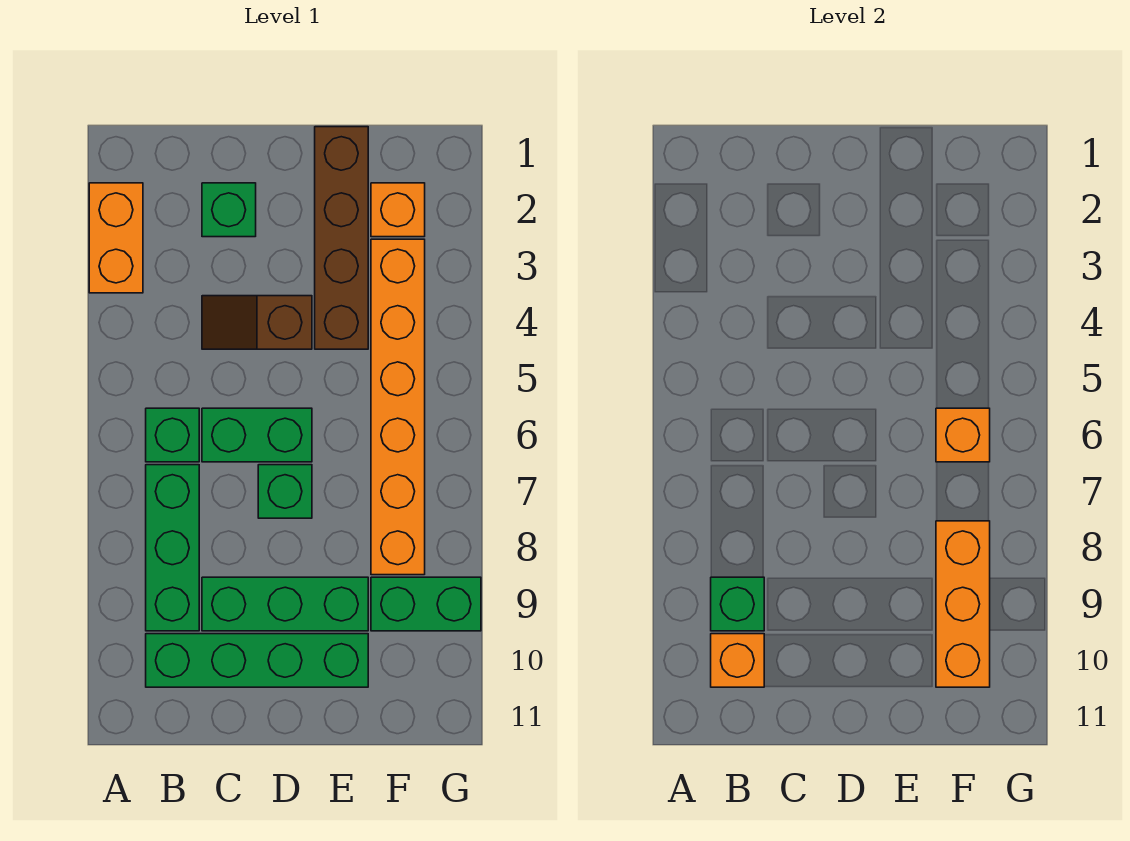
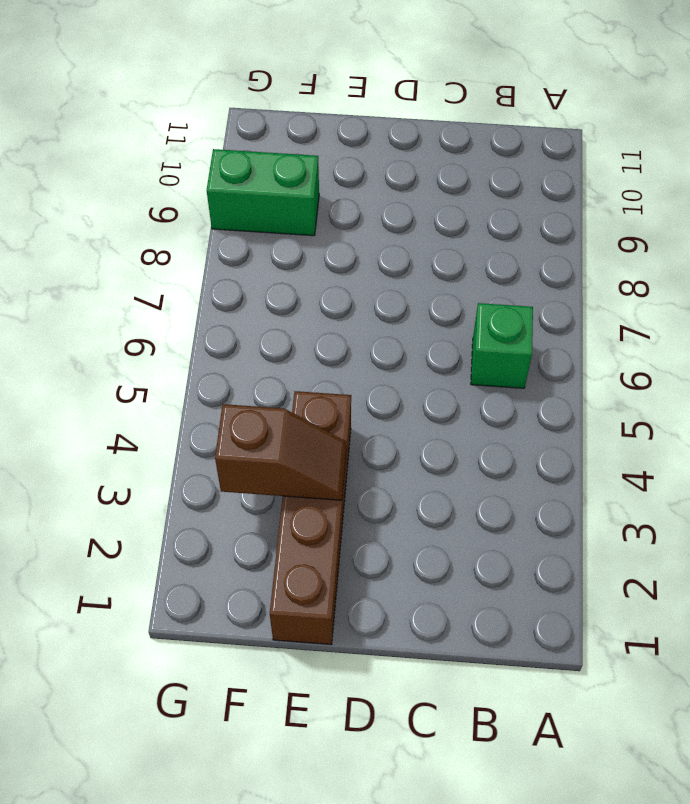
brown slope E3:F3 level 2 top F -> brown slope C4:D4 level 1 top D
none -> orange brick A2:A3 level 1
none -> green brick B7:B9 level 1
none -> green brick B10:E10 level 1

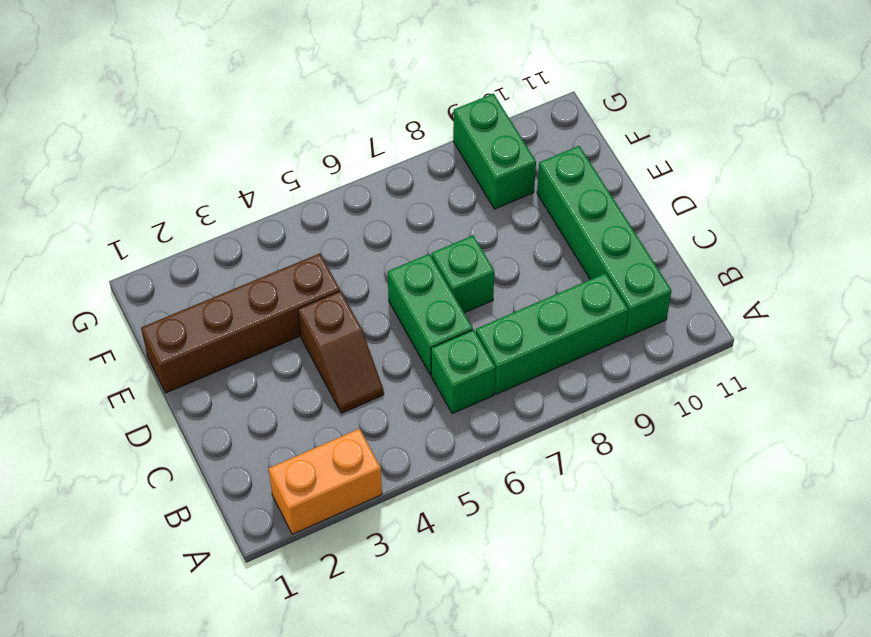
none -> green brick C2 level 1
none -> green brick C9:E9 level 1
none -> orange brick F2 level 1

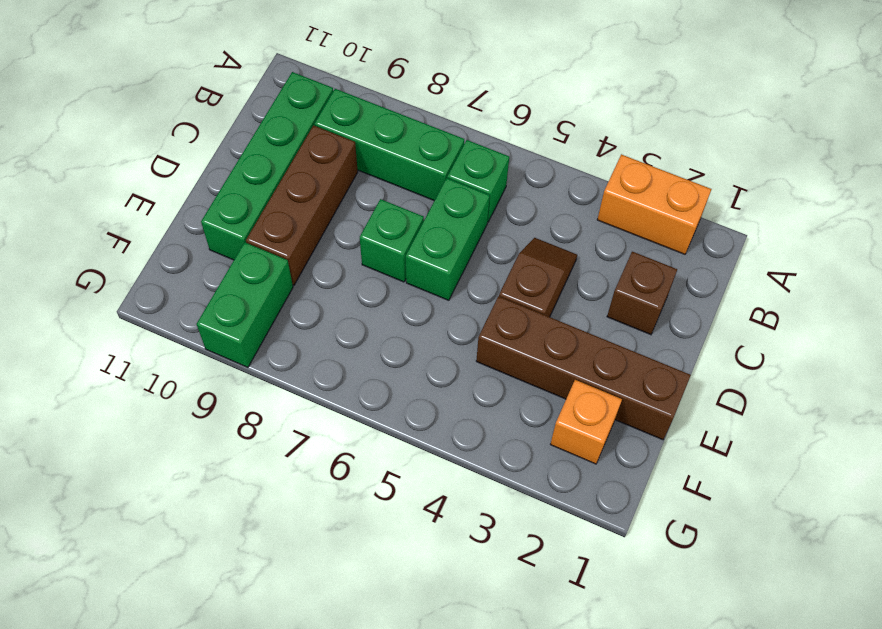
brown brick C2 level 1 -> green brick C2 level 1
brown brick C9:E9 level 1 -> green brick C9:E9 level 1
none -> orange brick F3:F8 level 1
none -> green brick B9 level 2
none -> orange brick B10 level 2

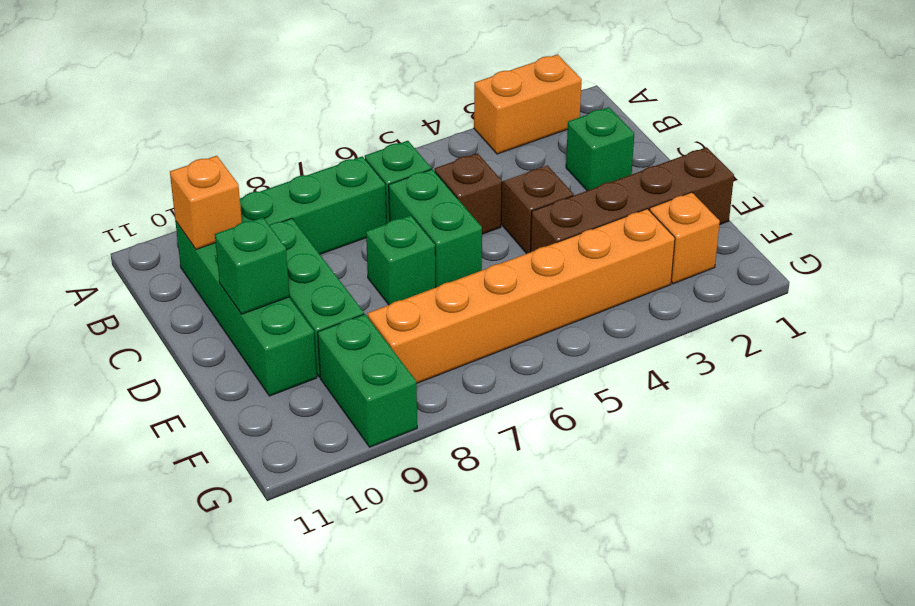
brown brick C5 level 1 -> none
green brick D10 level 2 -> green brick B9 level 2
none -> orange brick F6 level 2
none -> orange brick F8:F10 level 2

